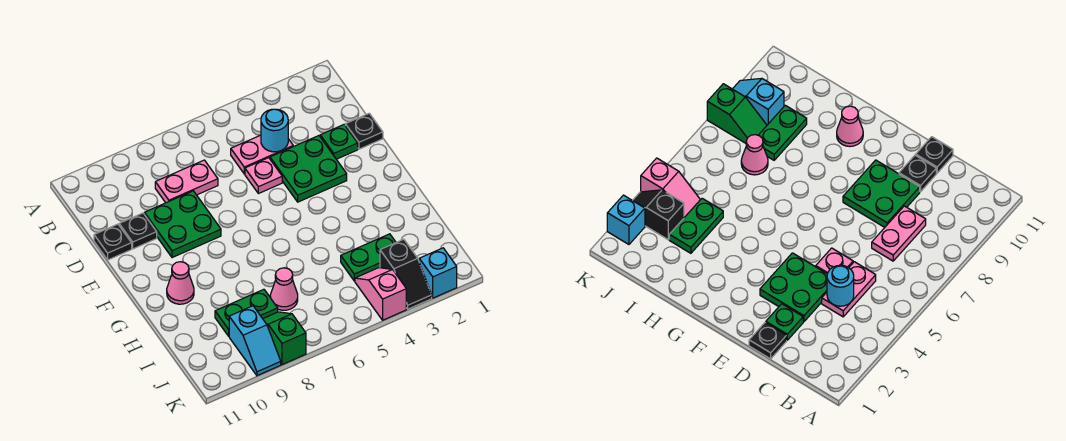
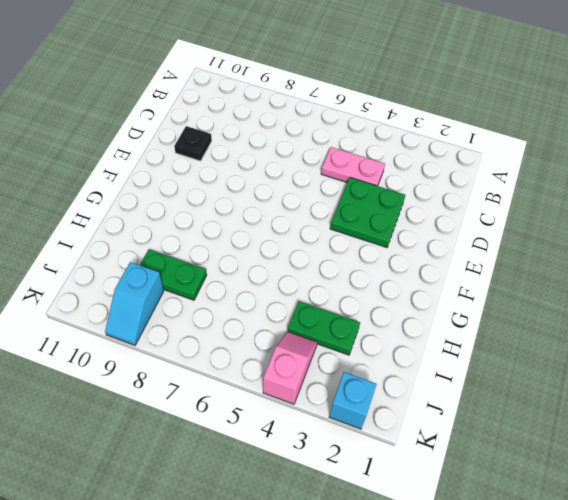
none -> pink plate C7:C8 level 1
none -> black plate D1 level 1
none -> green plate D2 level 1

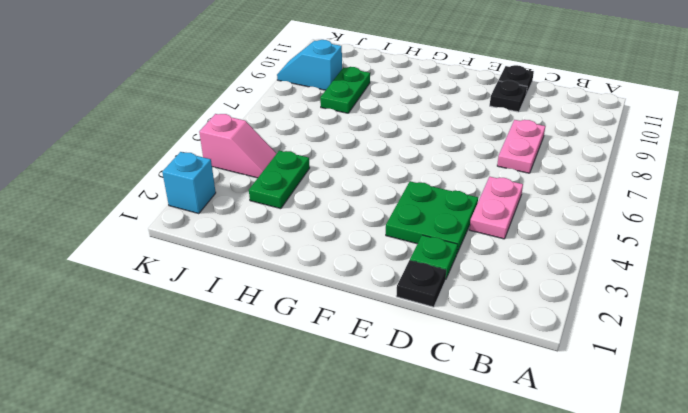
none -> pink plate D5 level 1
none -> green plate D8:E9 level 1
none -> pink cone G10 level 1

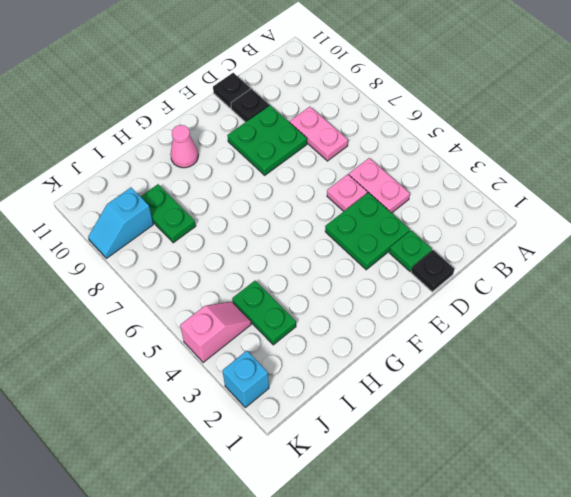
none -> pink cone I7 level 1
none -> black slope J3:K3 level 1 top J
none -> green slope J8:K8 level 1 top K

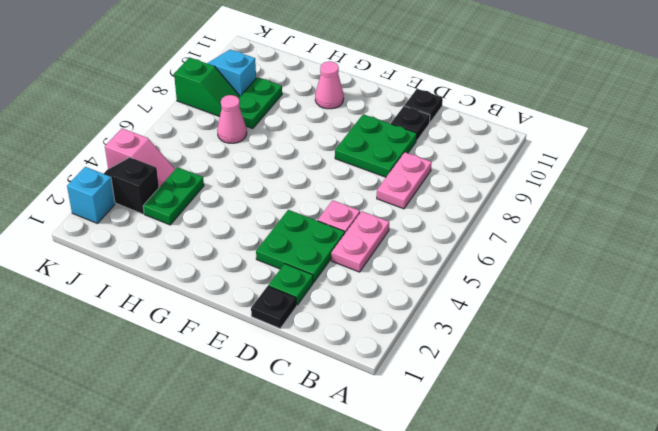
none -> cyan round brick C4 level 2

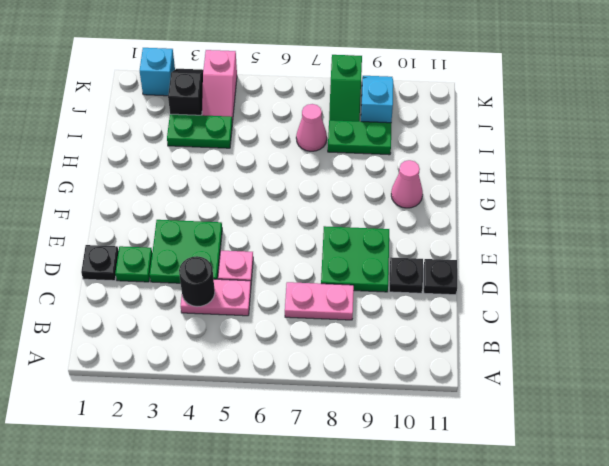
black round brick C4 level 2 -> cyan round brick C4 level 2

